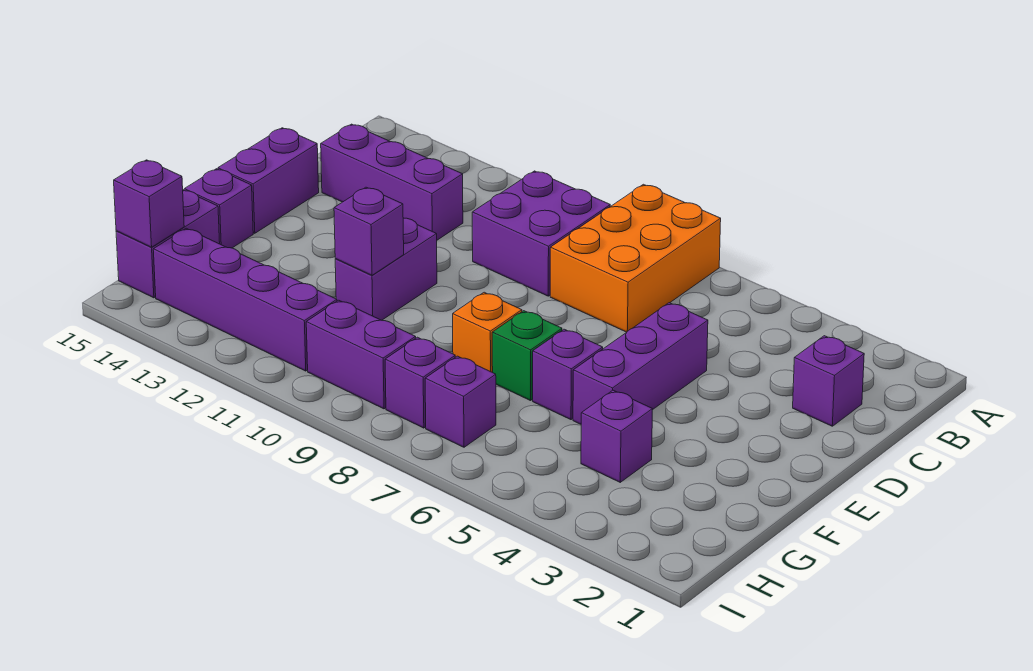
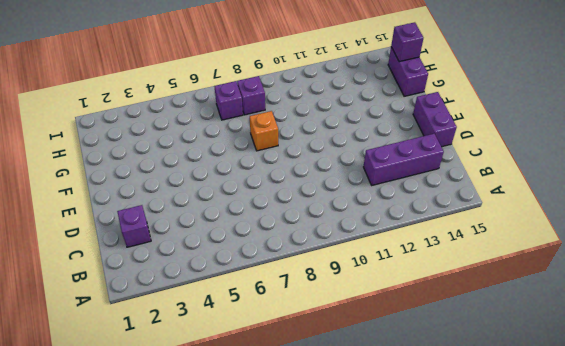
none -> orange brick A7:C8 level 1
none -> purple brick B9:C10 level 1
none -> purple brick D5:F5 level 1

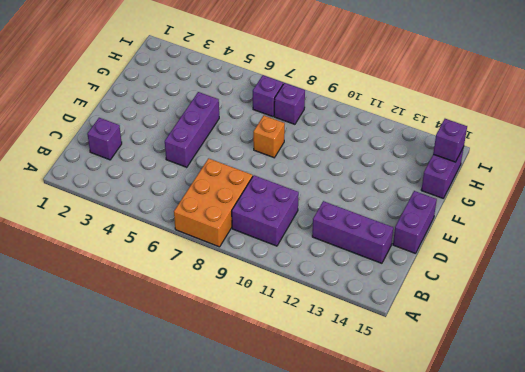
none -> purple brick E11:F11 level 1
none -> purple brick F6 level 1
none -> green brick F7 level 1

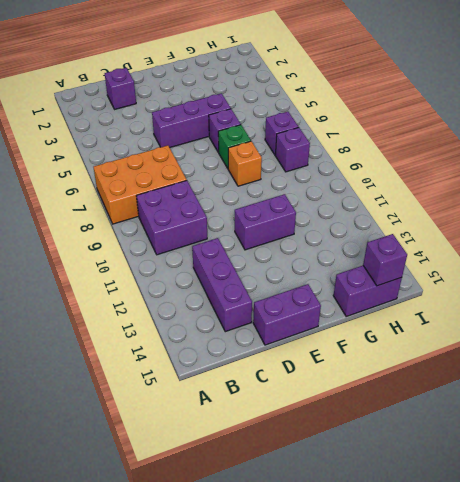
none -> purple brick F15 level 1
none -> purple brick G4 level 1
none -> purple brick H9:H10 level 1

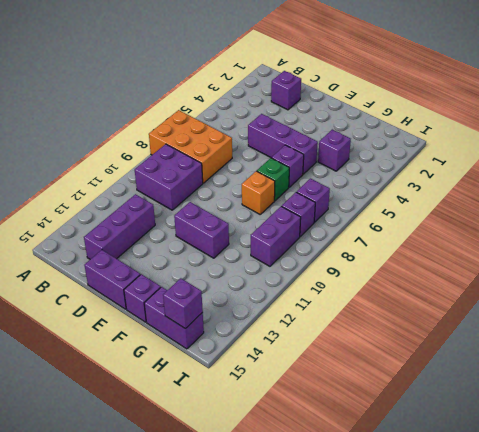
none -> purple brick H11:H14 level 1
none -> purple brick F11 level 2

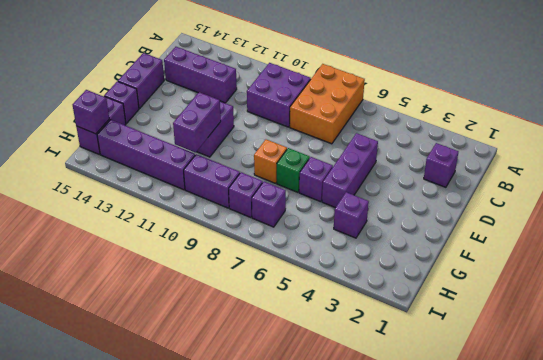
purple brick F11:G11 level 2 -> purple brick F11 level 2

